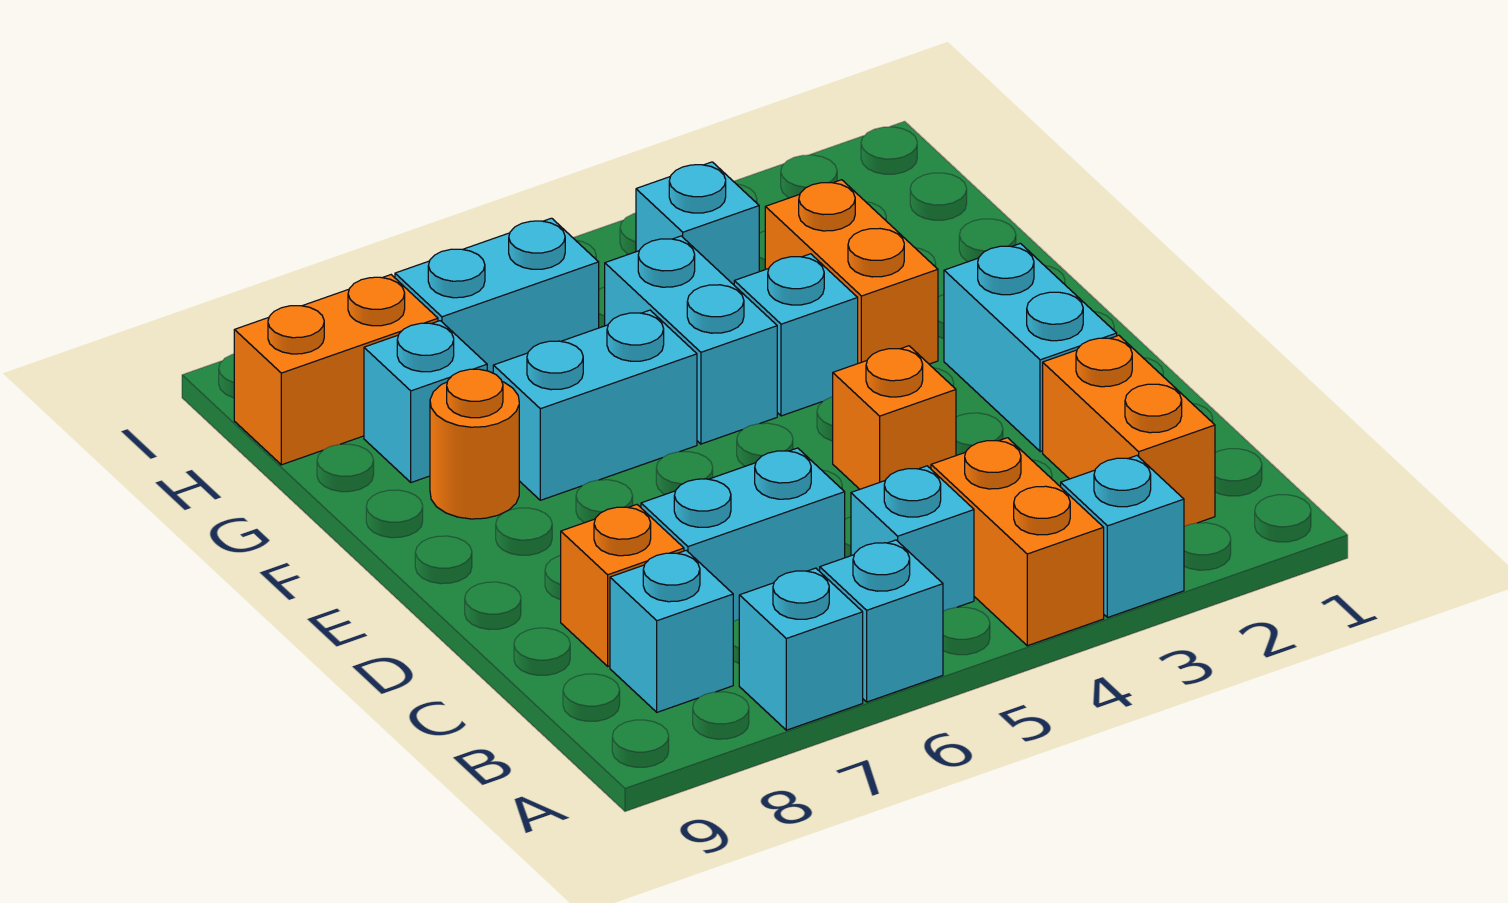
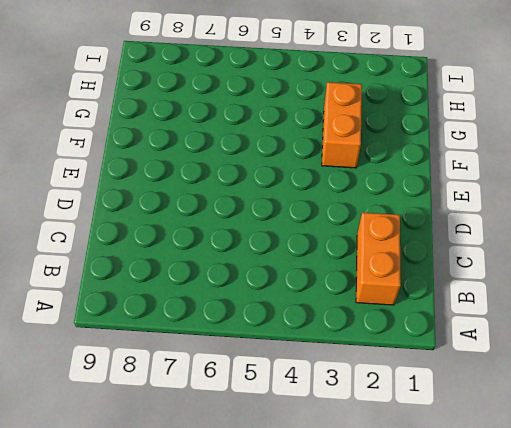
none -> cyan brick A3 level 1
none -> orange brick A4:B4 level 1
none -> cyan brick A6 level 1

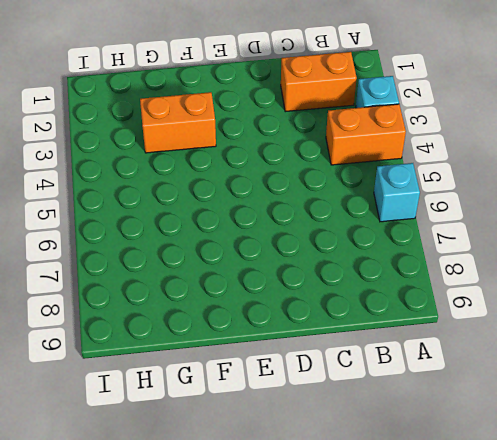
none -> cyan brick A7 level 1
none -> cyan brick B5 level 1
none -> cyan brick B8 level 1

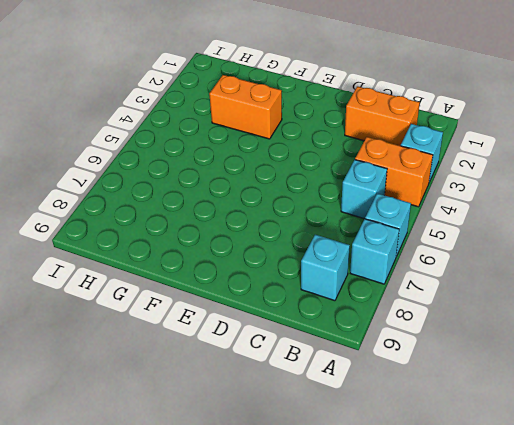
none -> cyan brick C6:C7 level 1
none -> orange brick C8 level 1
none -> cyan brick D2:E2 level 1

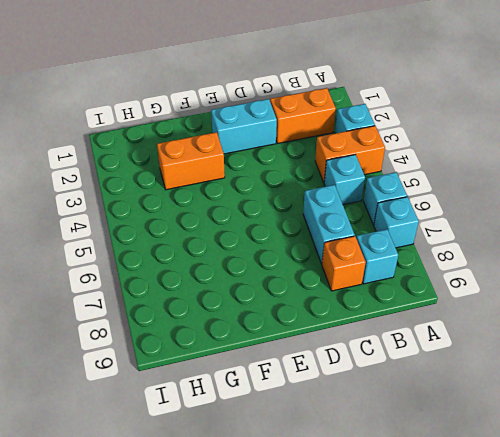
none -> orange brick D4 level 1
none -> cyan brick F4 level 1
none -> cyan brick F5:G5 level 1

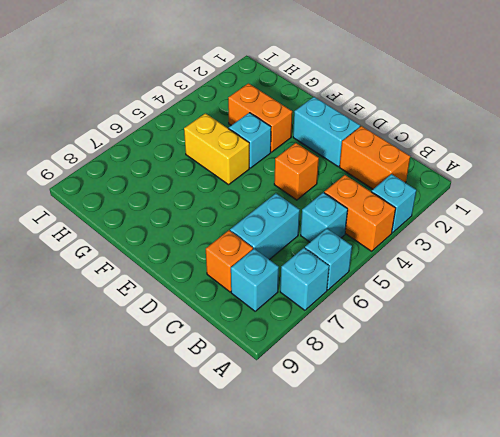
yellow brick F5:G5 level 1 -> cyan brick F5:G5 level 1
none -> cyan brick F6:F7 level 1
none -> orange round brick F8 level 1
none -> cyan brick G8 level 1

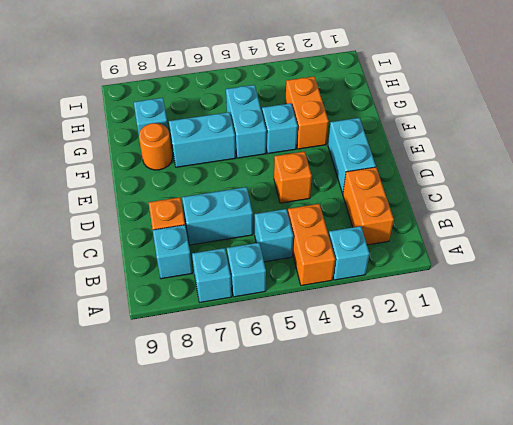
none -> cyan brick H4 level 1
none -> cyan brick H6:H7 level 1
none -> orange brick H8:H9 level 1

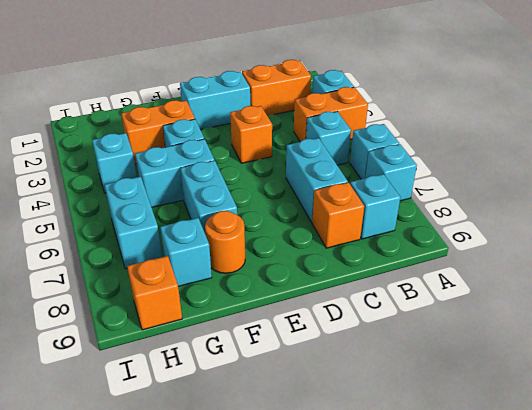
orange brick H9 level 1 -> orange brick H8:H9 level 1

